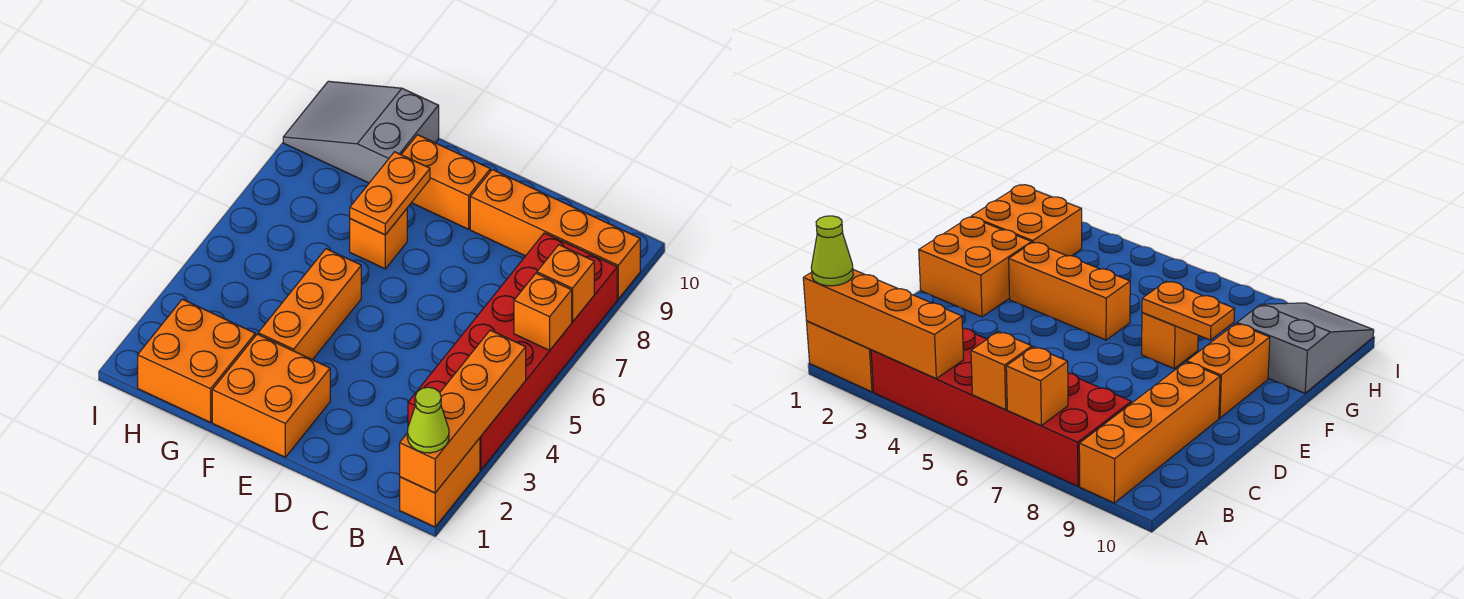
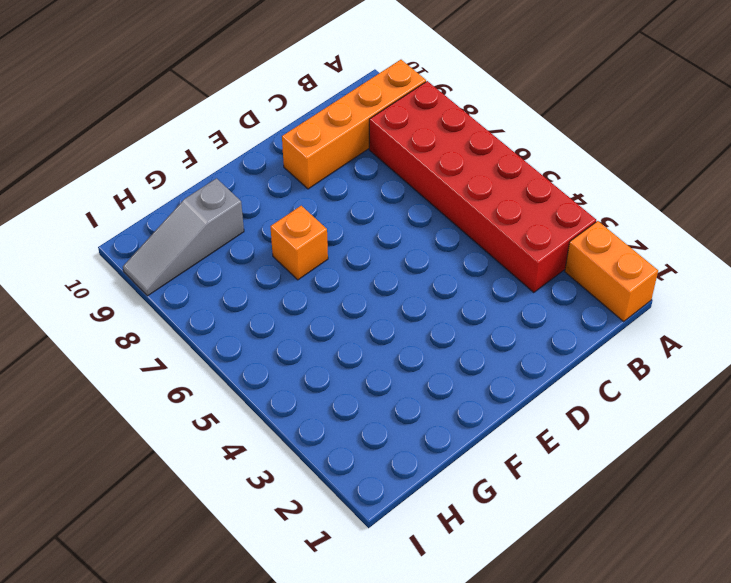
grey slope G9:I9 level 1 top G -> grey slope G9:I10 level 1 top G
none -> orange brick E1:F2 level 1
none -> orange brick E9:F9 level 1
none -> orange brick F3:F5 level 1

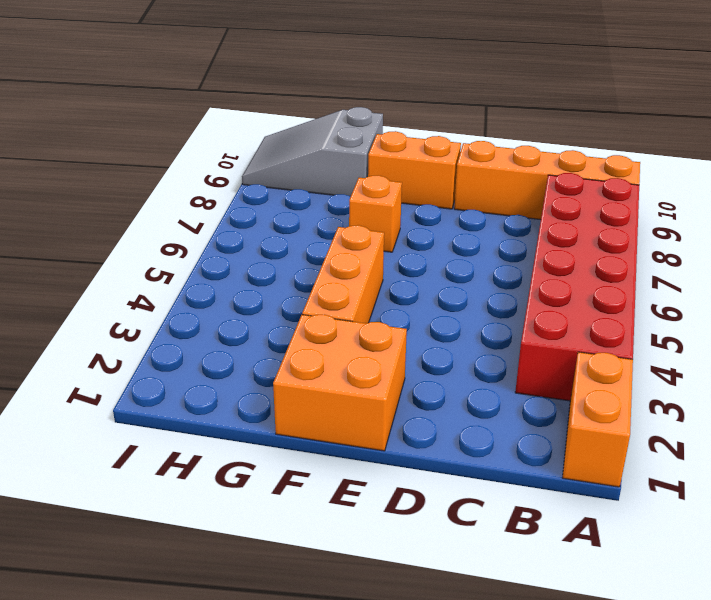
none -> orange brick G1:H2 level 1
none -> orange brick A1:A4 level 2
none -> orange brick A6 level 2

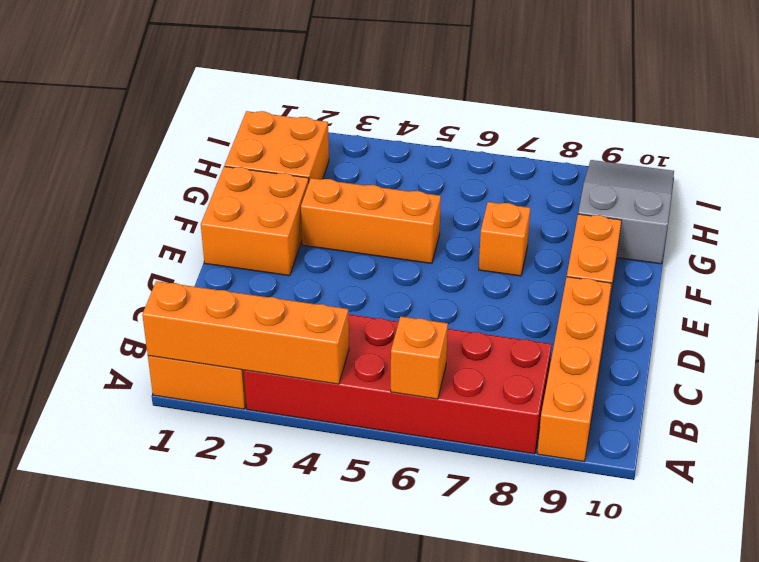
none -> orange brick A7 level 2
none -> orange plate F7:F8 level 2
none -> lime cone A1 level 3

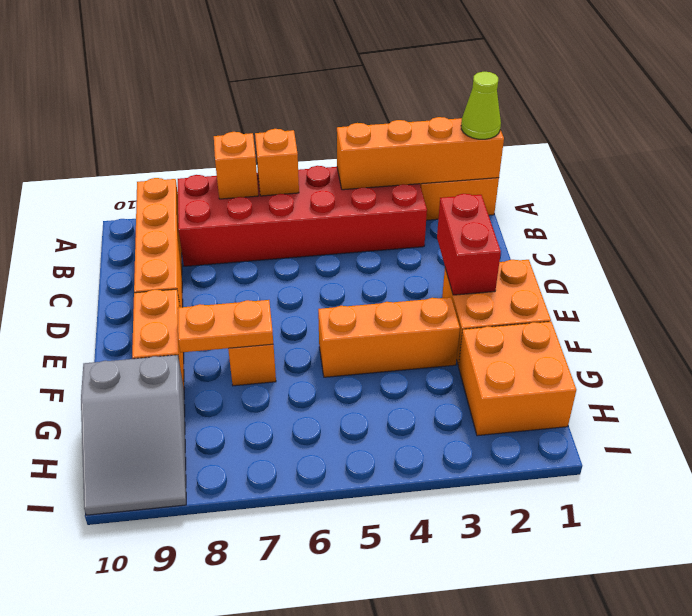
red brick D2:E2 level 2 -> none

